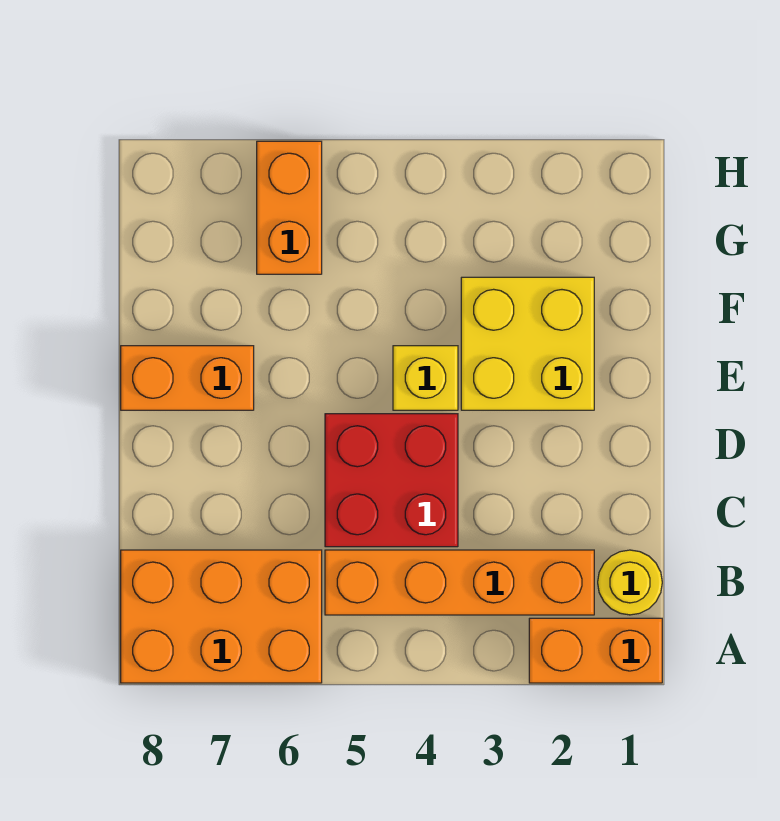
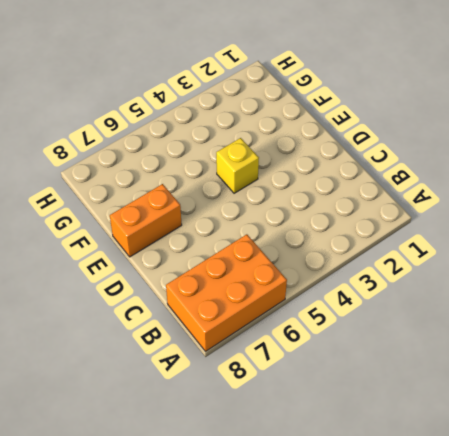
none -> orange brick A1:A2 level 1
none -> yellow round brick B1 level 1

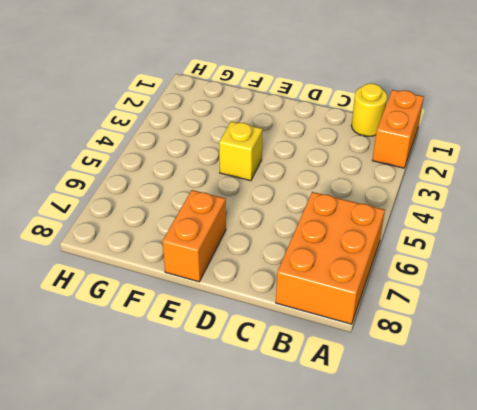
none -> orange brick B2:B5 level 1
none -> red brick C4:D5 level 1

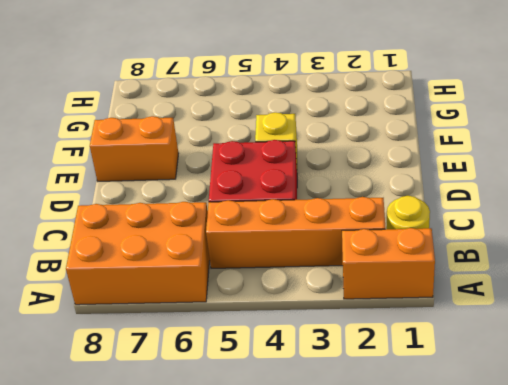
none -> yellow brick E2:F3 level 1
none -> orange brick G6:H6 level 1

